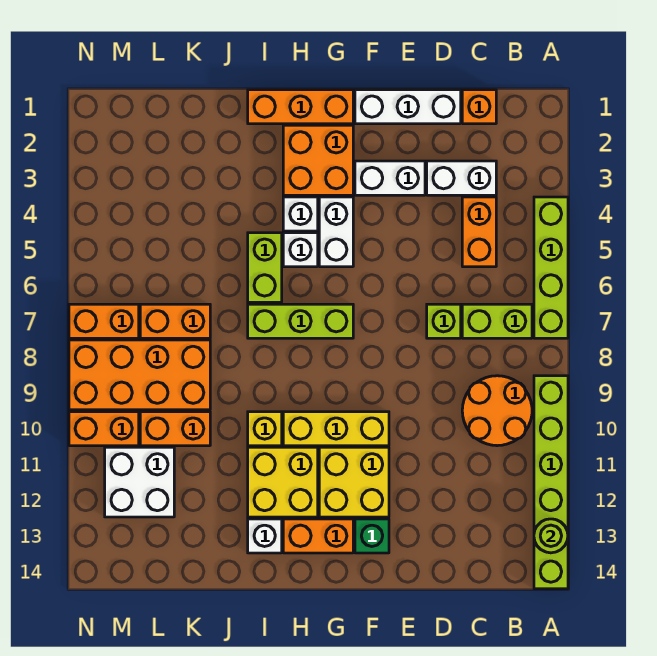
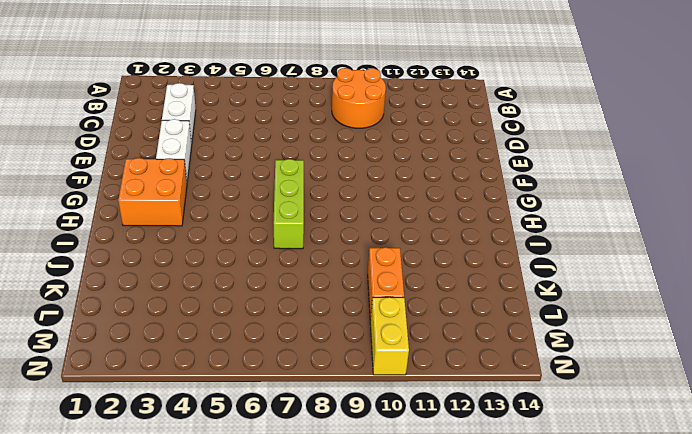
yellow brick M10:N10 level 1 -> orange brick M10:N10 level 1
none -> lime brick A4:A7 level 1
none -> lime brick A9:A14 level 1
none -> lime brick B7:C7 level 1
none -> orange brick C1 level 1

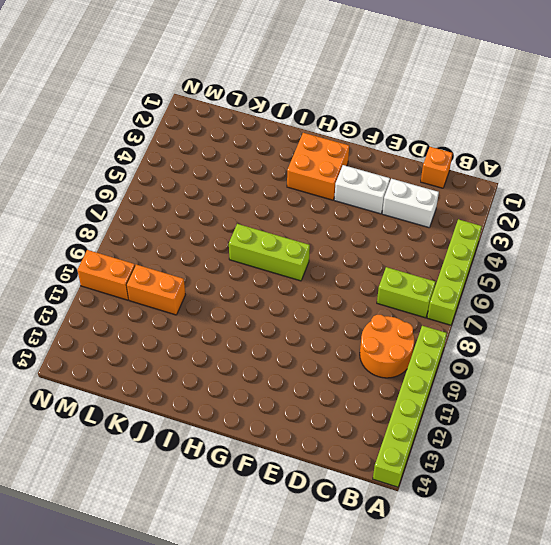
none -> orange brick C4:C5 level 1
none -> white brick D1:F1 level 1
none -> lime brick D7 level 1
none -> yellow brick F10:H10 level 1

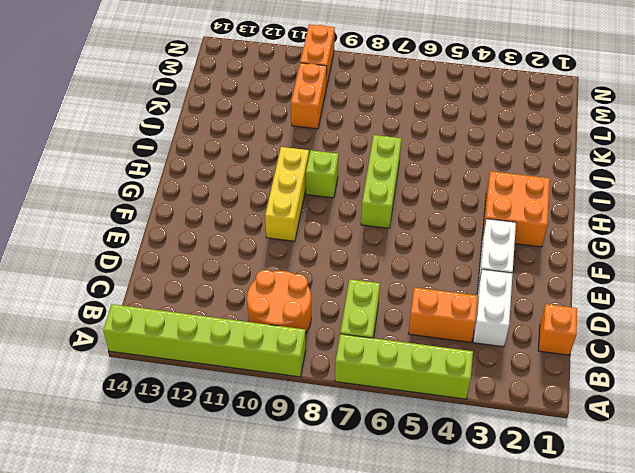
lime brick H9 level 1 -> lime brick D7 level 1
none -> white brick D1:F1 level 1
none -> yellow brick F11:G12 level 1
none -> green brick F13 level 1
none -> orange brick G1:I1 level 1

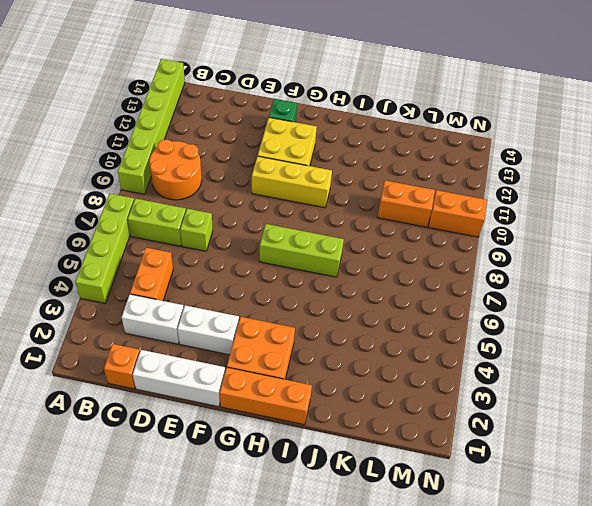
none -> white brick G4:G5 level 1
none -> orange brick G13:H13 level 1
none -> white brick H4 level 1
none -> white brick H5 level 1

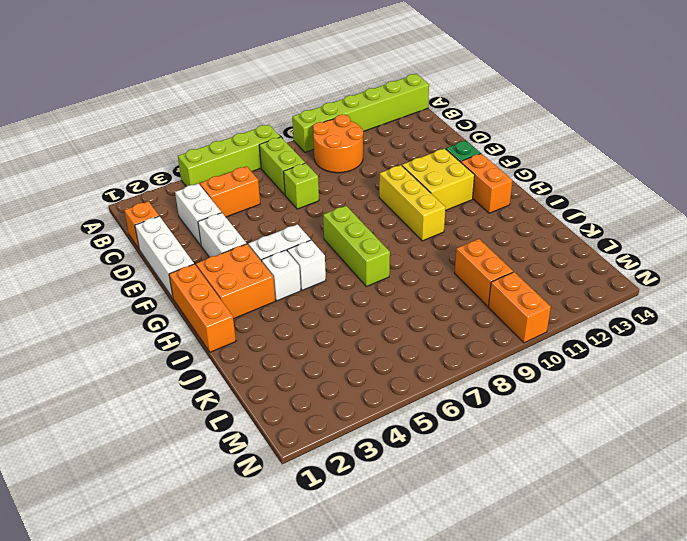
none -> yellow brick H11:I12 level 1
none -> lime brick I5:I6 level 1
none -> yellow brick I10 level 1
none -> white brick I13 level 1

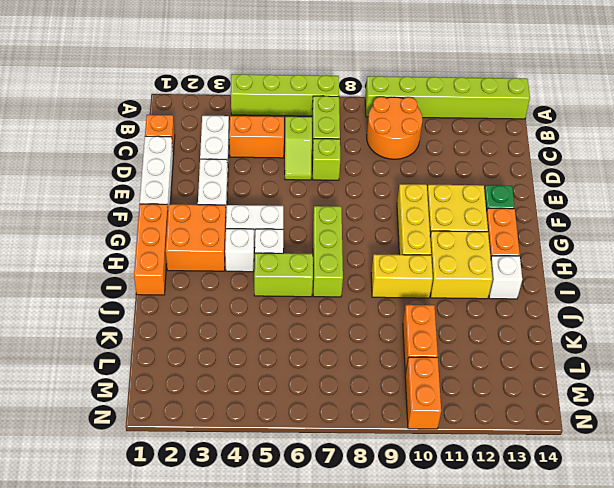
lime slope C6:D6 level 1 top C -> none
yellow brick I9:I10 level 1 -> yellow brick I10 level 1
none -> orange brick K7:L7 level 1
none -> orange brick K8:N9 level 1
none -> white brick L11:M12 level 1
none -> orange brick M7:N7 level 1

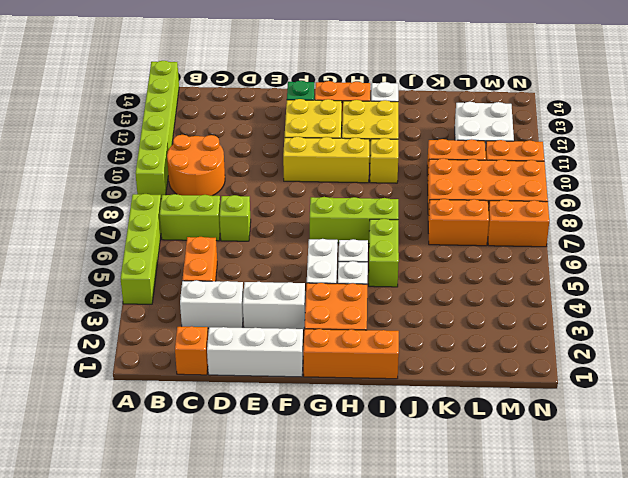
none -> lime round brick A13 level 2

